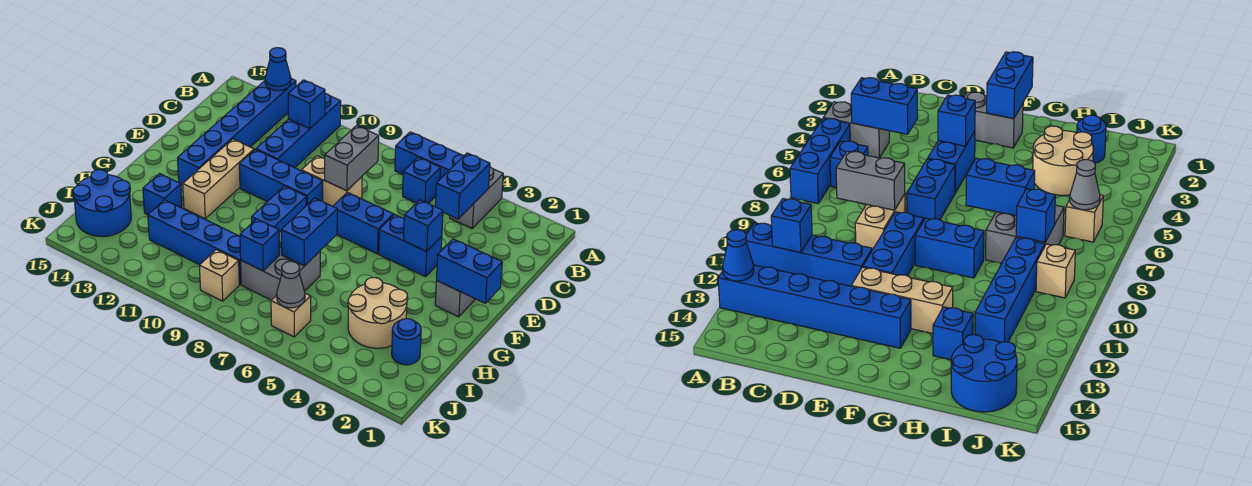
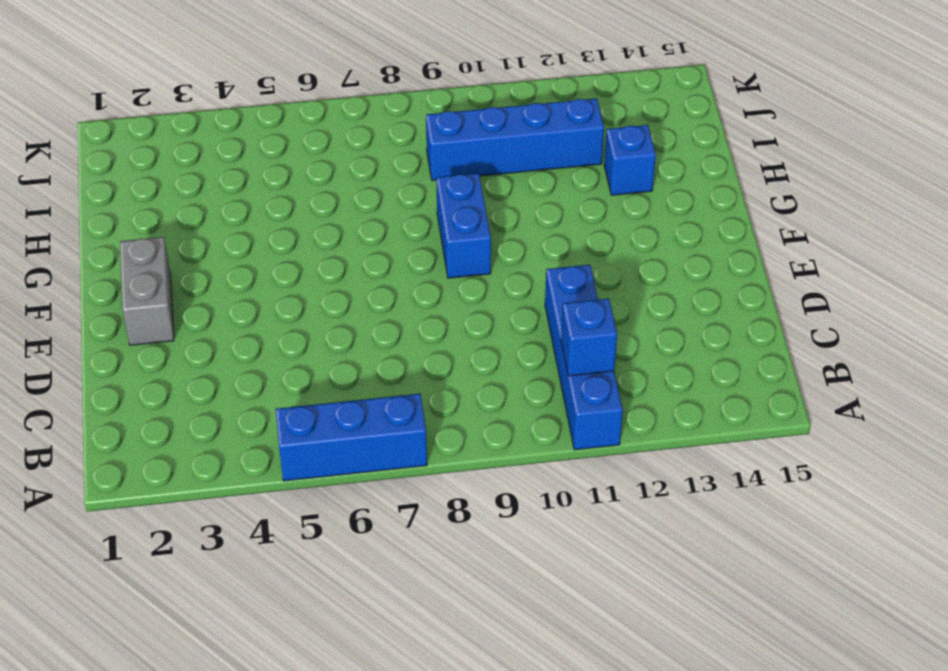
none -> grey brick A4:B4 level 1
none -> blue brick A13:F13 level 1
none -> blue brick B6 level 1

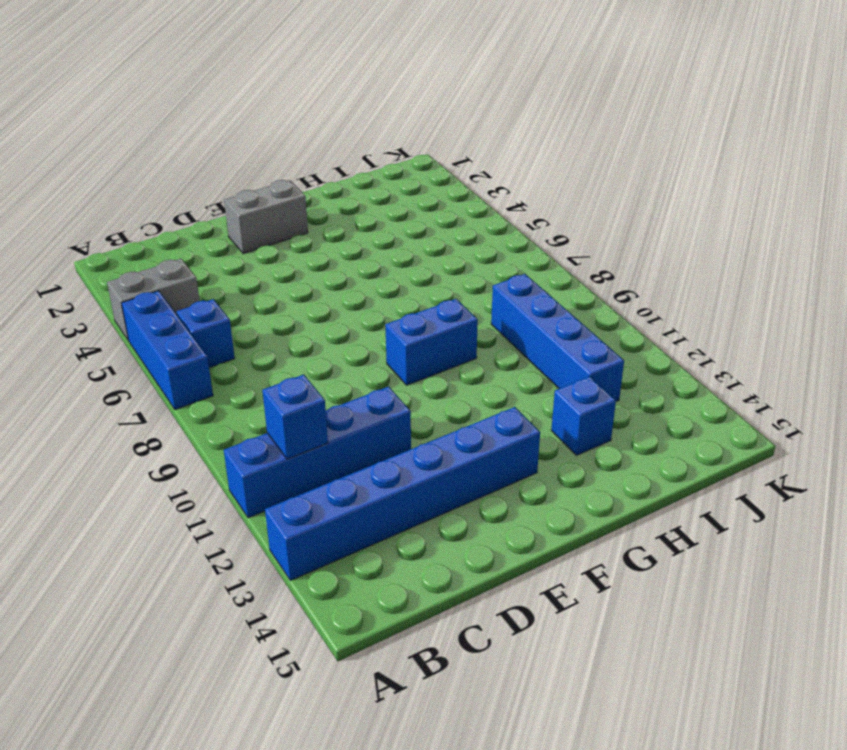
none -> tan brick D8:D9 level 1
none -> blue brick E4:E5 level 1
none -> blue brick E6:E7 level 1

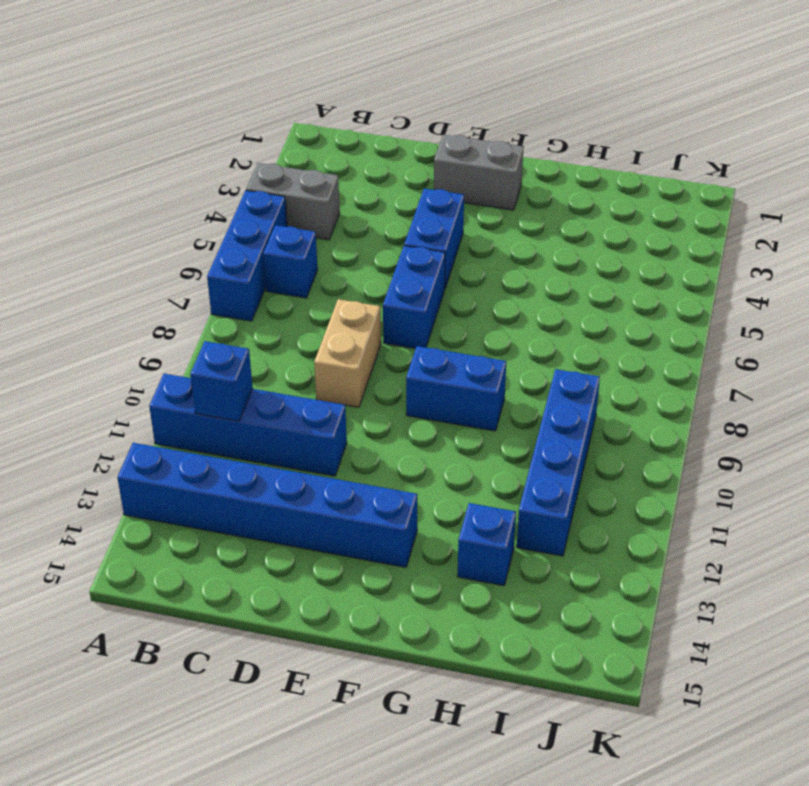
none -> blue brick E9:E11 level 1
none -> tan brick E12:G12 level 1
none -> tan round brick H3:I4 level 1

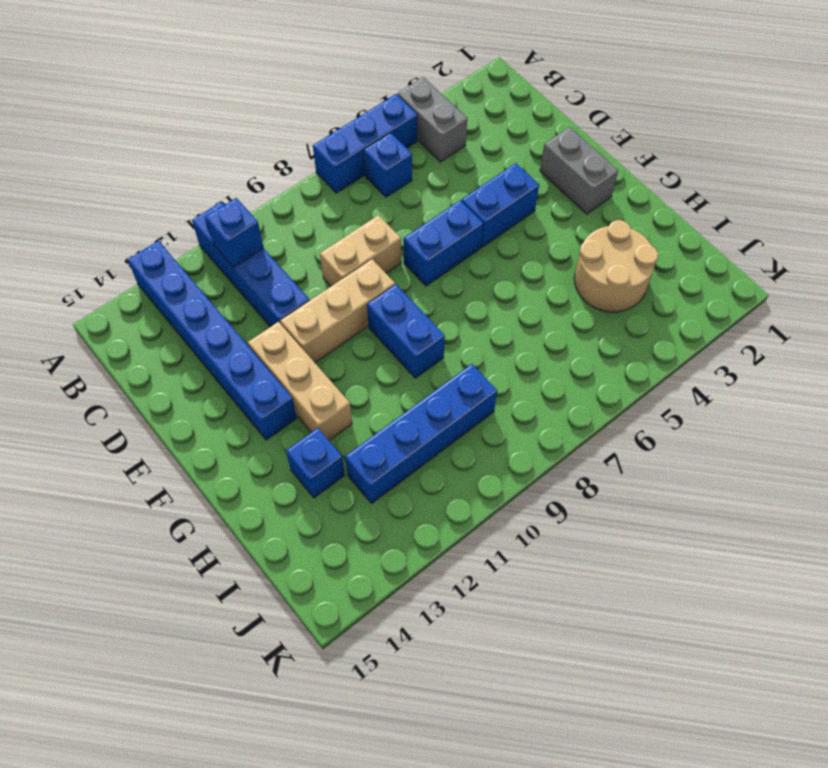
tan brick E9:E11 level 1 -> blue brick E9:E11 level 1
none -> grey brick H7:I8 level 1
none -> blue round brick I2 level 1
none -> blue round brick I14:J15 level 1

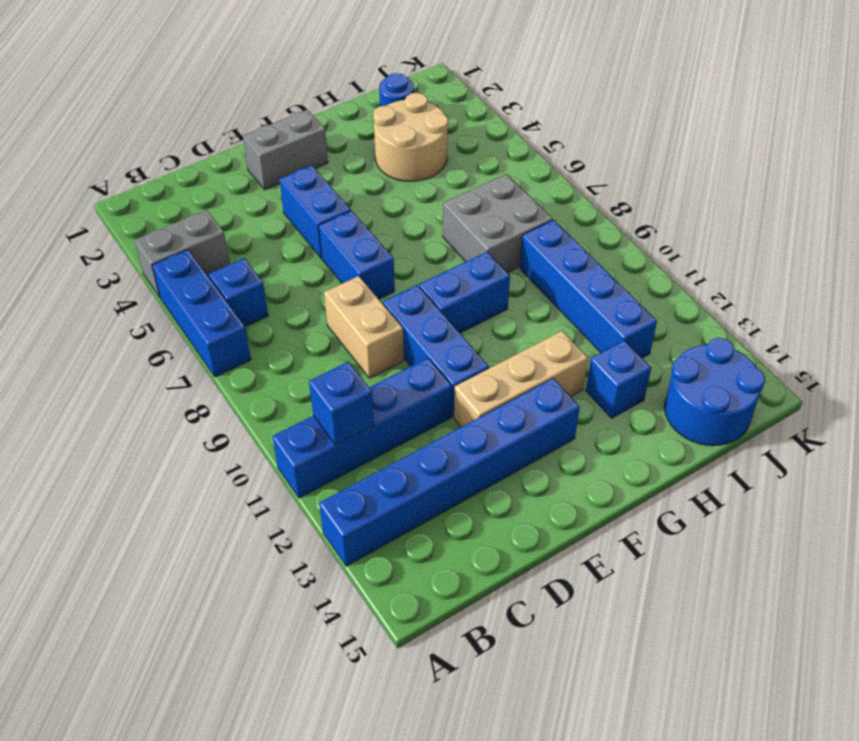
none -> tan brick J6 level 1
none -> tan brick J9 level 1
none -> blue cone A13 level 2

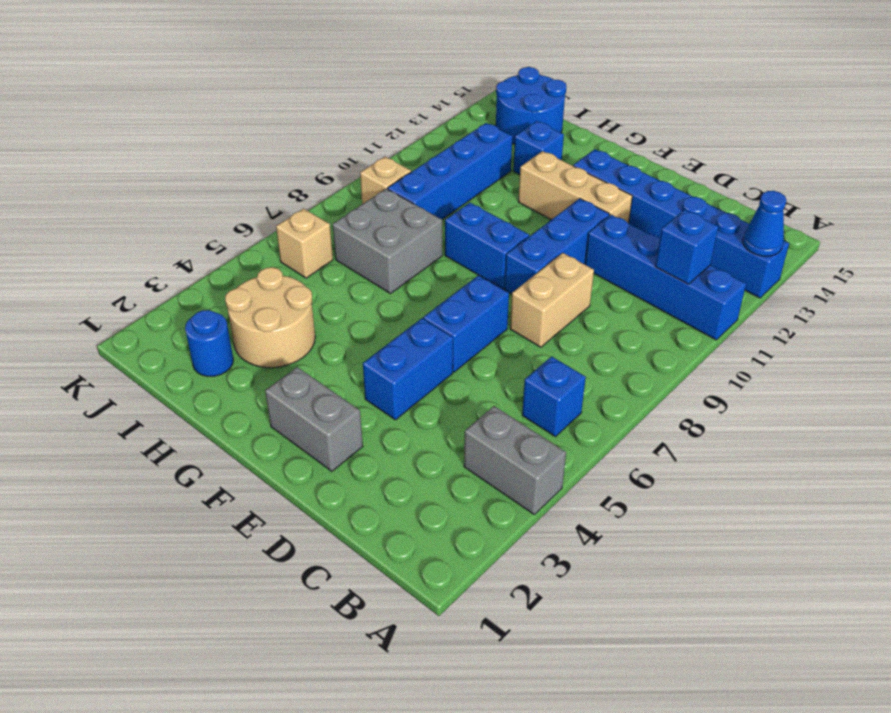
none -> blue brick A5:A7 level 1
none -> blue brick B4:C4 level 2
none -> grey brick C8:D8 level 2

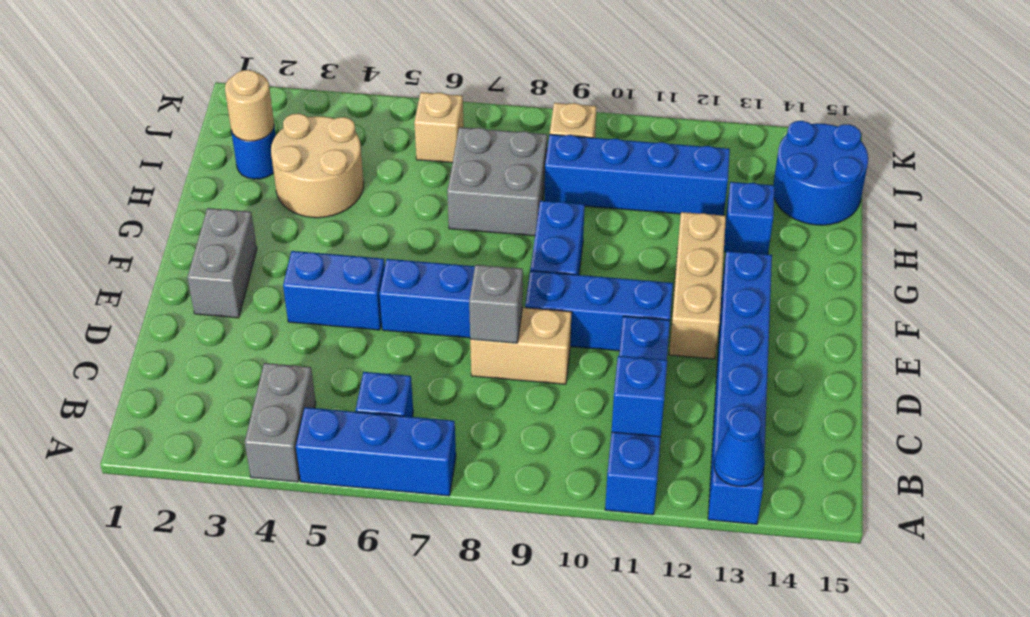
grey brick D8 level 2 -> grey brick C8:D8 level 2
tan round brick I2 level 2 -> none
none -> blue brick B4:C4 level 2
none -> blue brick E4 level 2
none -> blue brick F1:F2 level 2

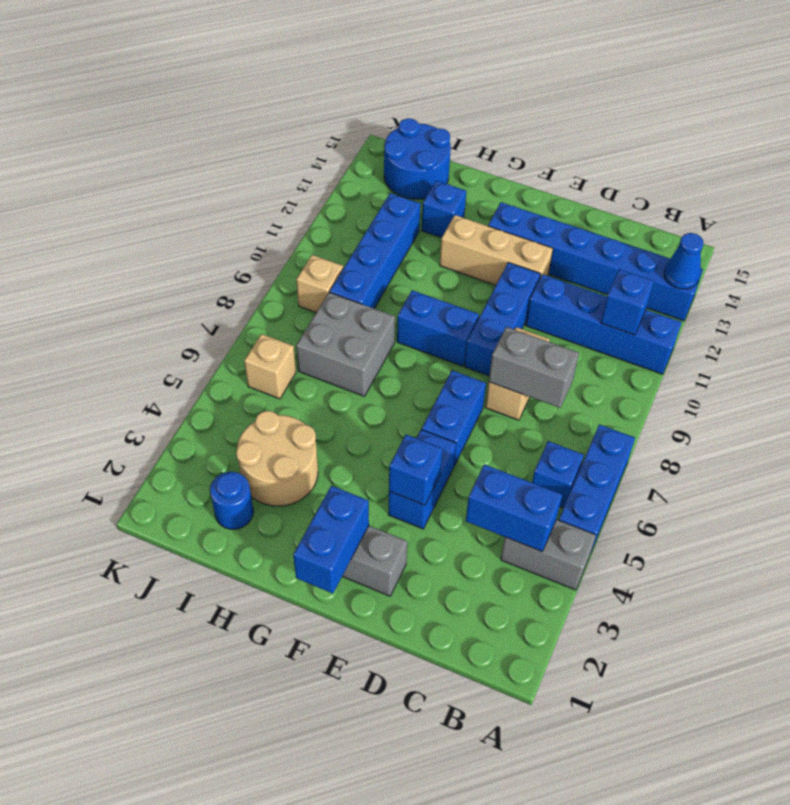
none -> blue brick G7:H7 level 2
none -> blue brick I8 level 2
none -> grey cone J6 level 2

